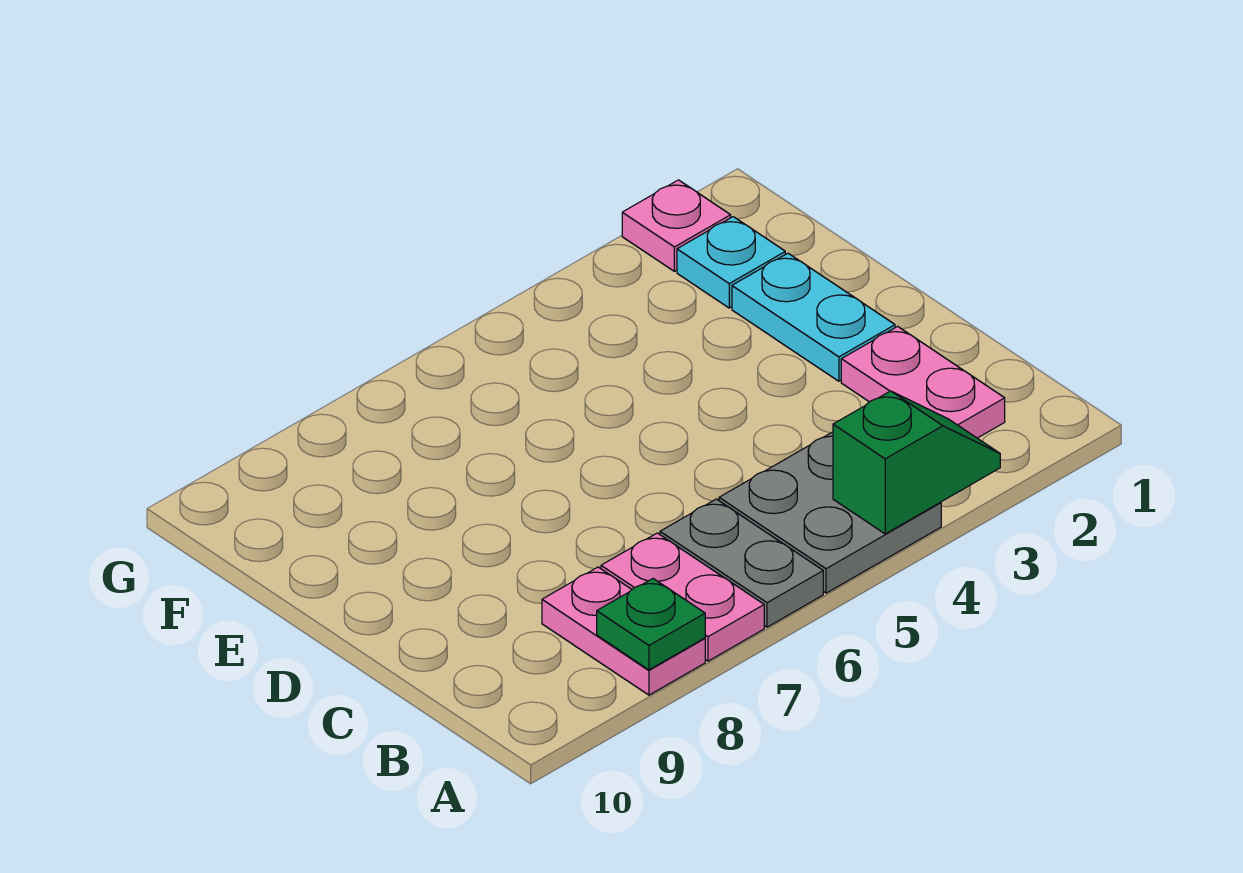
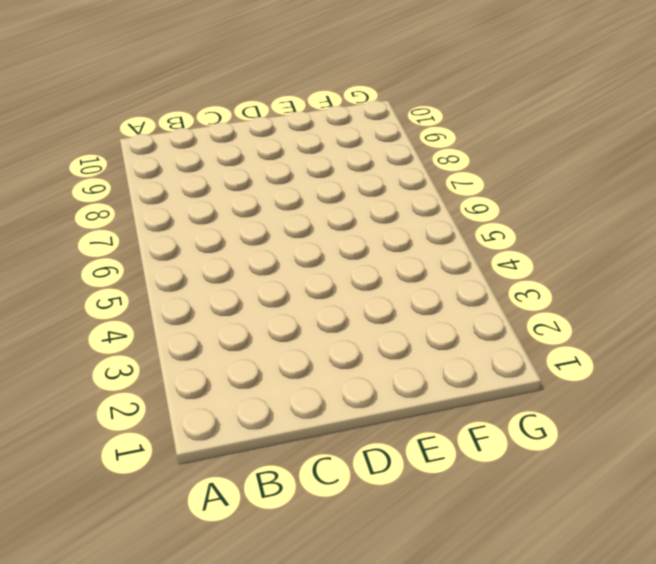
none -> grey plate A4:B5 level 1
none -> grey plate A6:B6 level 1

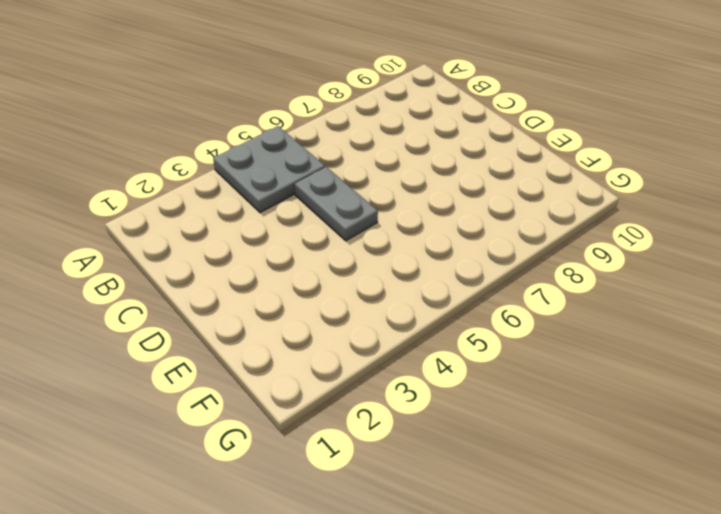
grey plate C5:D5 level 1 -> grey plate A6:B6 level 1
none -> pink plate A7:B7 level 1
none -> pink plate A8:B8 level 1

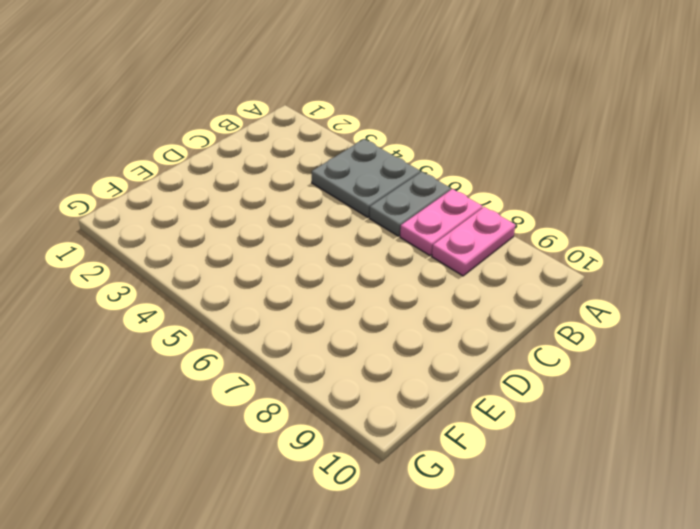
none -> pink plate B2:C2 level 1
none -> cyan plate D2:E2 level 1

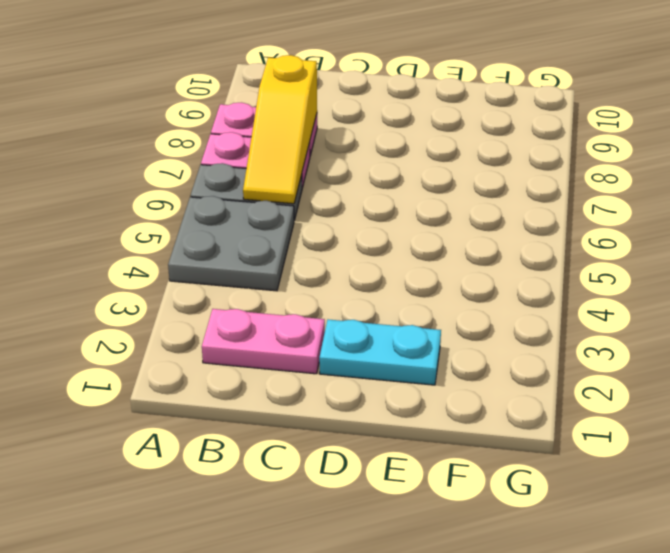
yellow slope B6:B8 level 2 top 8 -> none
none -> cyan plate F2 level 1
none -> pink plate G2 level 1

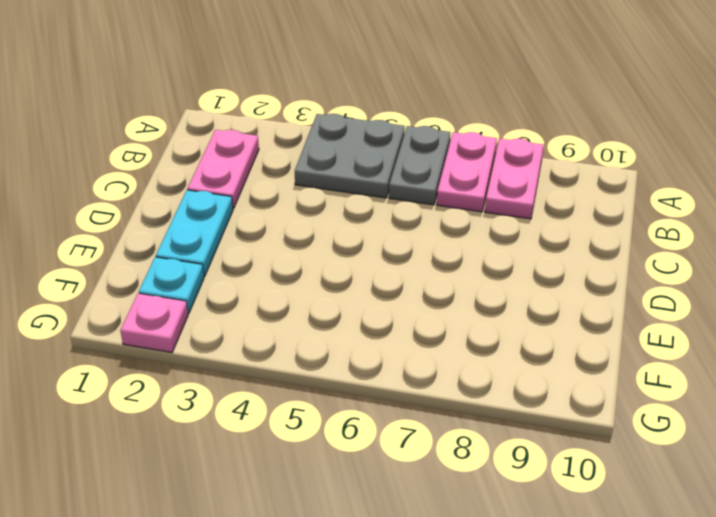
none -> green slope A3:A4 level 2 top 4
none -> green plate A8 level 2

